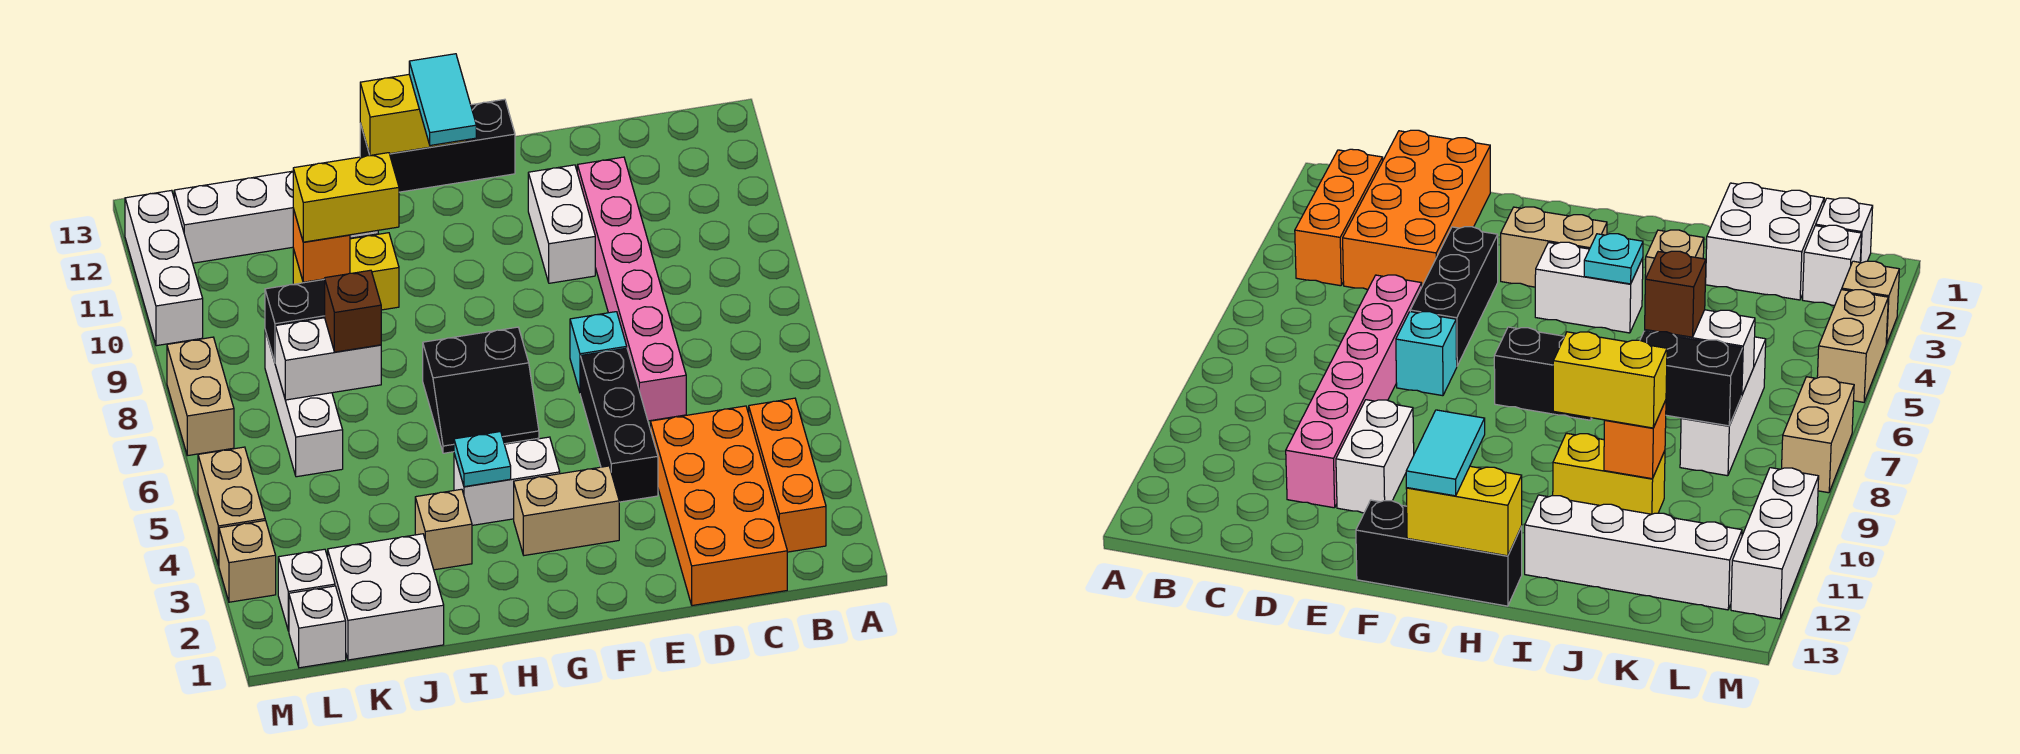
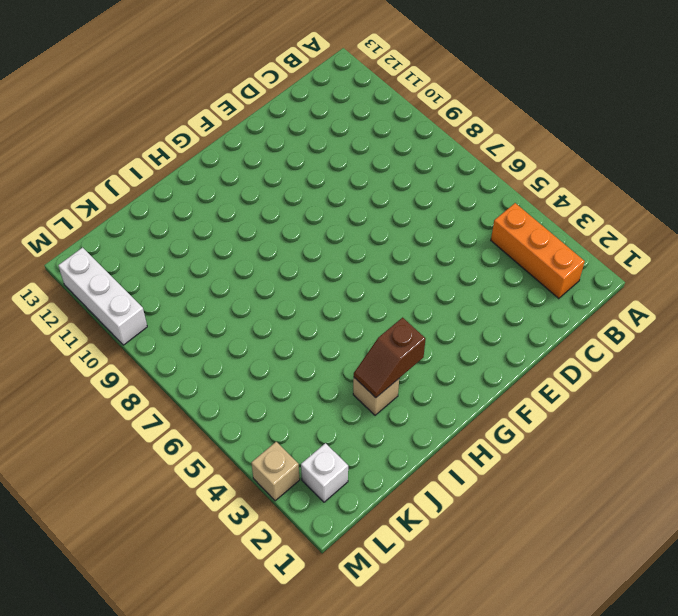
brown slope H3:I3 level 2 top H -> none
none -> orange brick C1:D4 level 1
none -> pink brick D6:D11 level 1
none -> black brick E4:E6 level 1

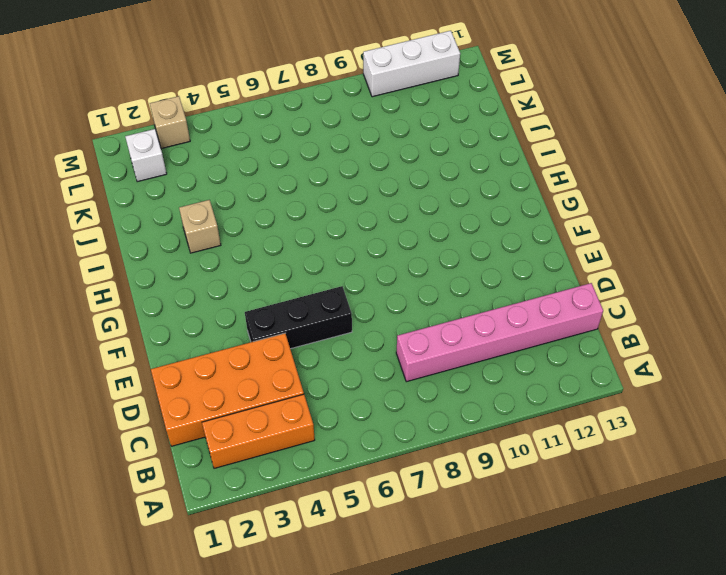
pink brick C8:C13 level 1 -> pink brick D6:D11 level 1
none -> cyan brick E7 level 1
none -> white brick E10:E11 level 1
none -> tan brick F3:G3 level 1

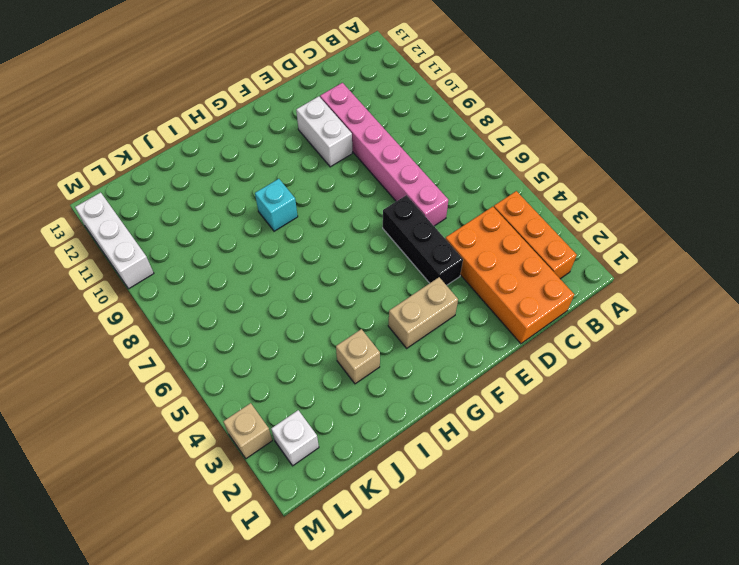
cyan brick H9 level 1 -> cyan brick E7 level 1
none -> black brick F13:H13 level 1
none -> white brick G4:H4 level 1
none -> black slope G6:H7 level 1 top 7

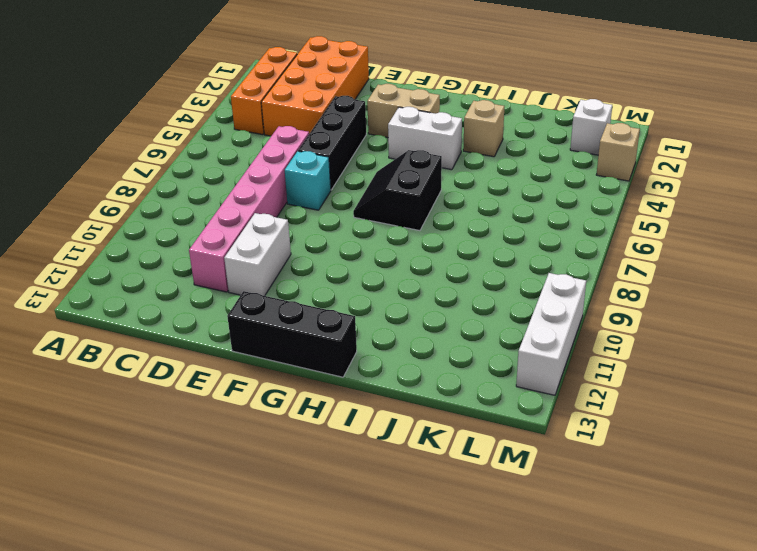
black slope G6:H7 level 1 top H -> black slope G6:H7 level 1 top 7
none -> yellow brick I10:J10 level 1
none -> white brick I12:L12 level 1
none -> white brick J1:K2 level 1

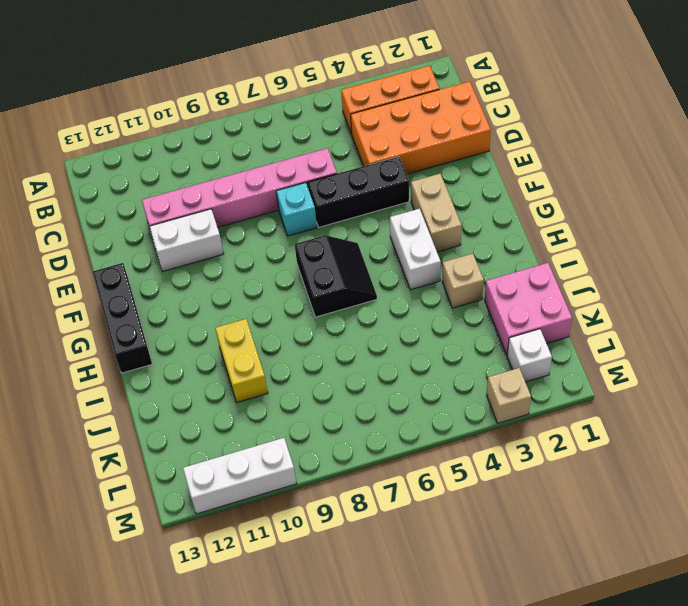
pink brick J1:K2 level 1 -> white brick J1:K2 level 1
none -> white brick I12:L12 level 1
none -> white brick K6:K8 level 1
none -> white brick L1 level 1

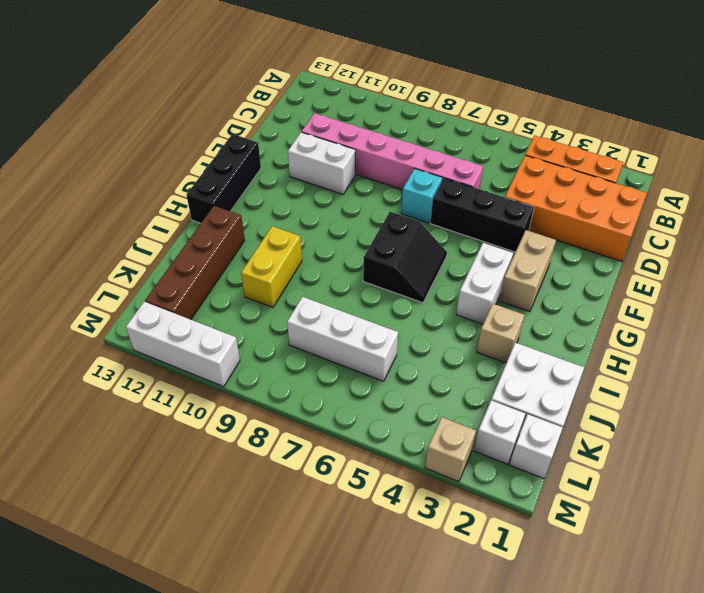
brown brick I12:L12 level 1 -> white brick I12:L12 level 1
none -> tan brick M4:M5 level 1
none -> tan brick M7:M8 level 1
none -> yellow brick G13:H13 level 2

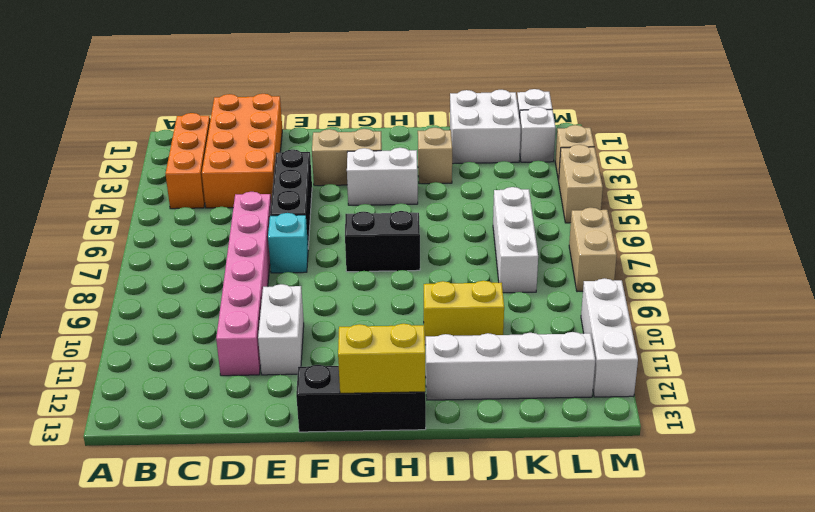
none -> cyan plate H4 level 2
none -> white brick J7:K7 level 2
none -> black brick J8:K8 level 2

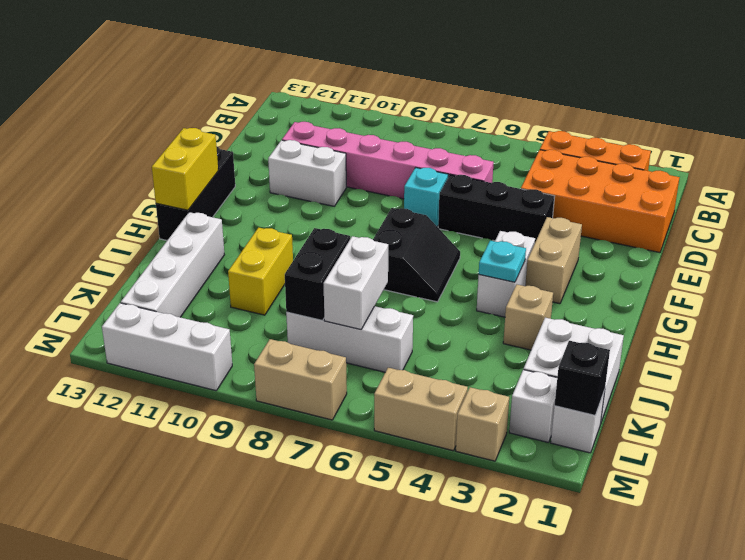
black brick L1 level 2 -> none
none -> orange brick J10 level 2
none -> cyan tile G12:G13 level 3
none -> yellow brick I10:J10 level 3

